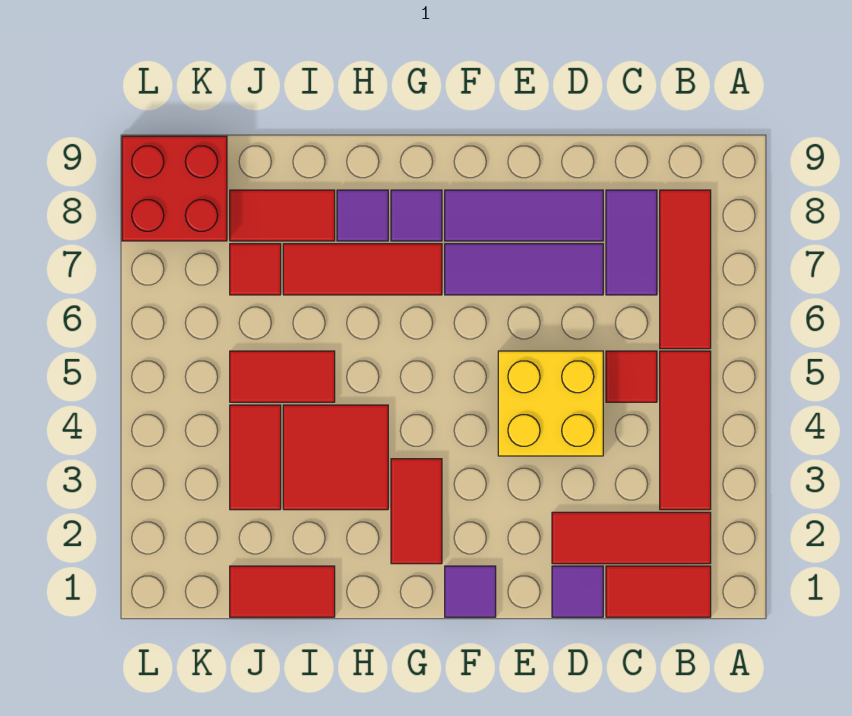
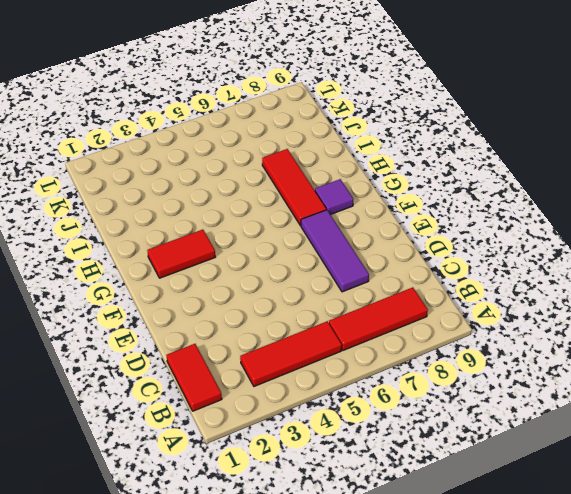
none -> red tile B2:D2 level 1
none -> red tile C5 level 1
none -> purple tile C7:C8 level 1

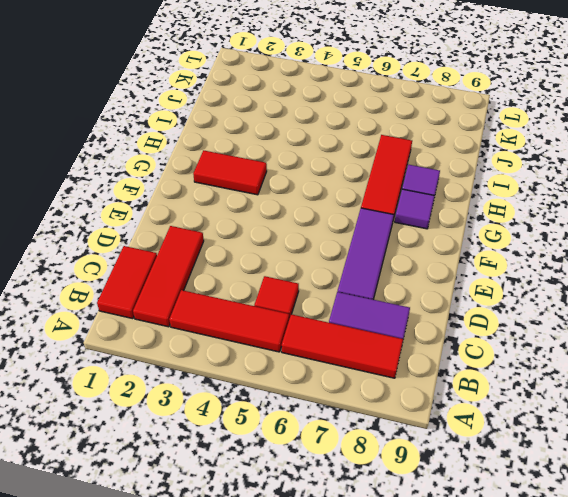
none -> purple tile D1 level 1
none -> yellow brick D4:E5 level 1
none -> purple tile D8:F8 level 1

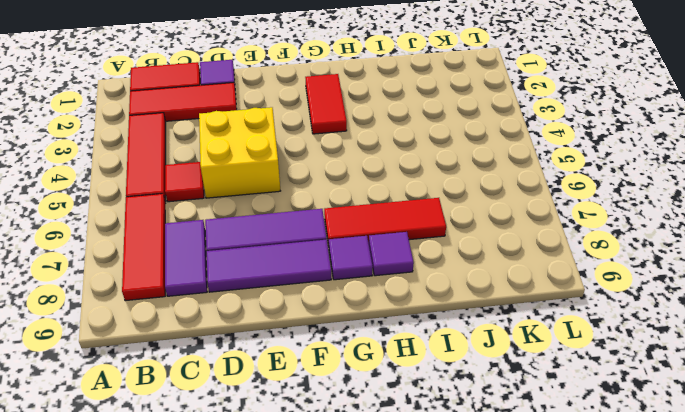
none -> purple tile F1 level 1
none -> red tile H3:I4 level 1
none -> red tile I1:J1 level 1

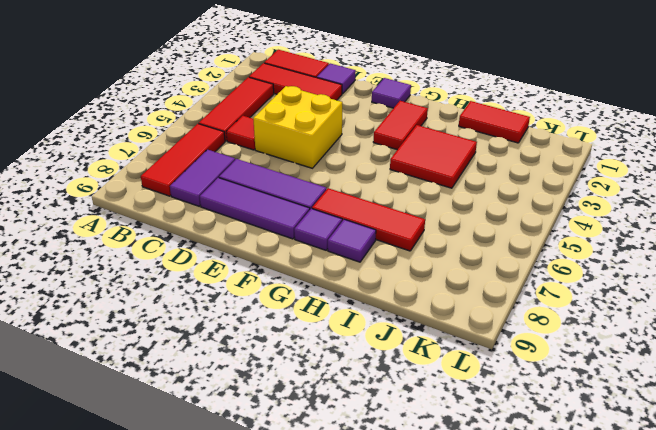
none -> red tile I5:J5 level 1
none -> red tile I8:J8 level 1
none -> red tile J3:J4 level 1

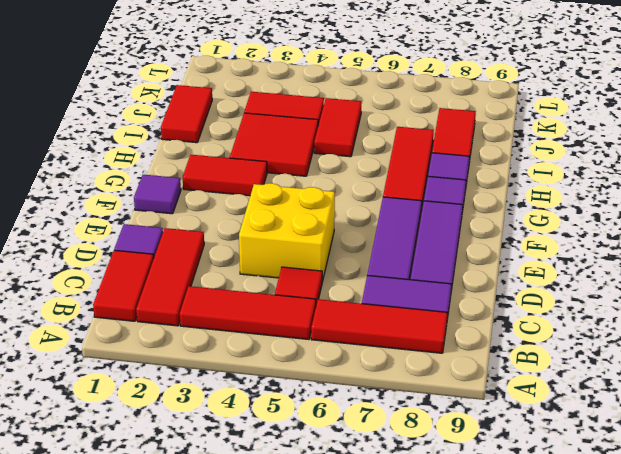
none -> red tile J7 level 1
none -> red brick K8:L9 level 1

